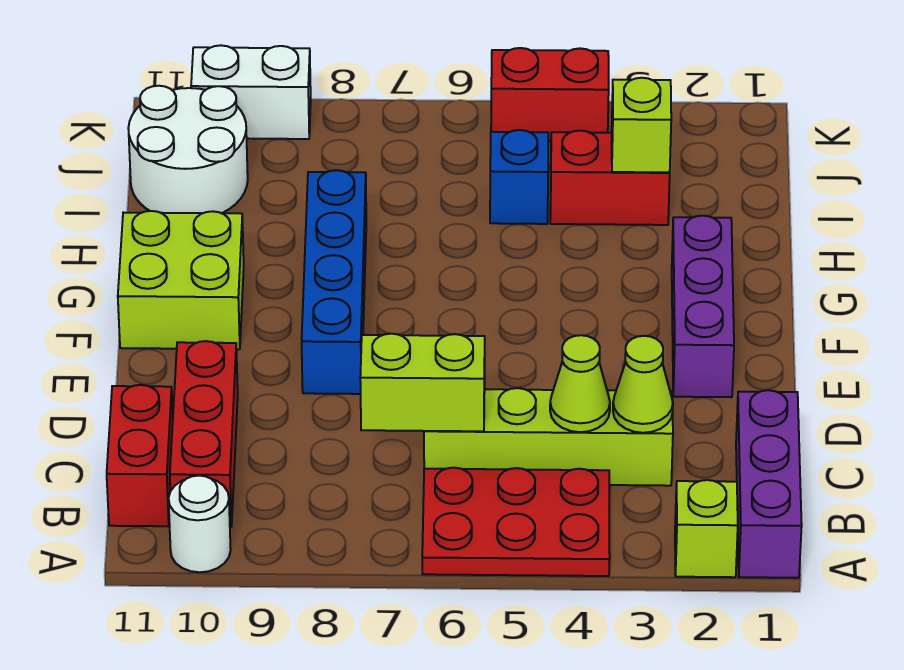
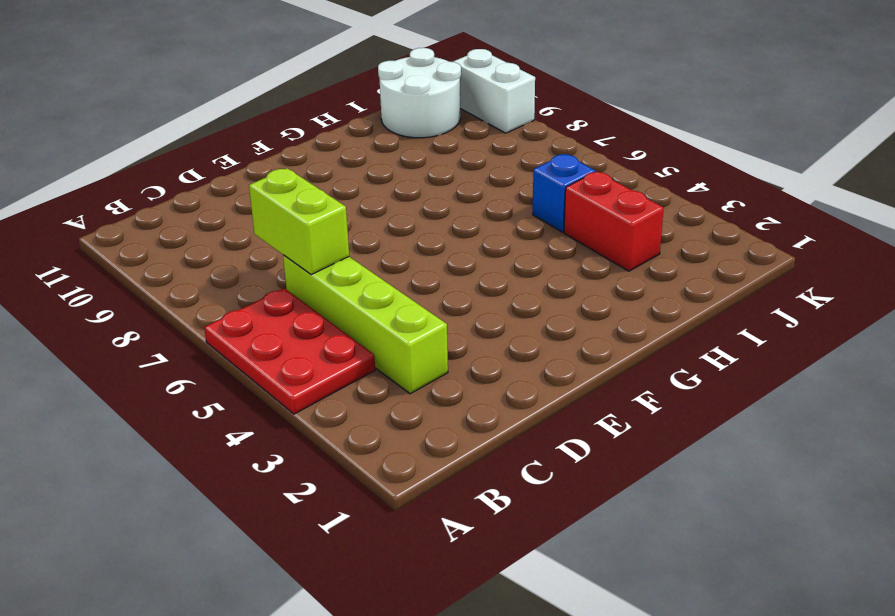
none -> purple brick A1:C1 level 1
none -> lime brick A2 level 1
none -> white round brick A10 level 1

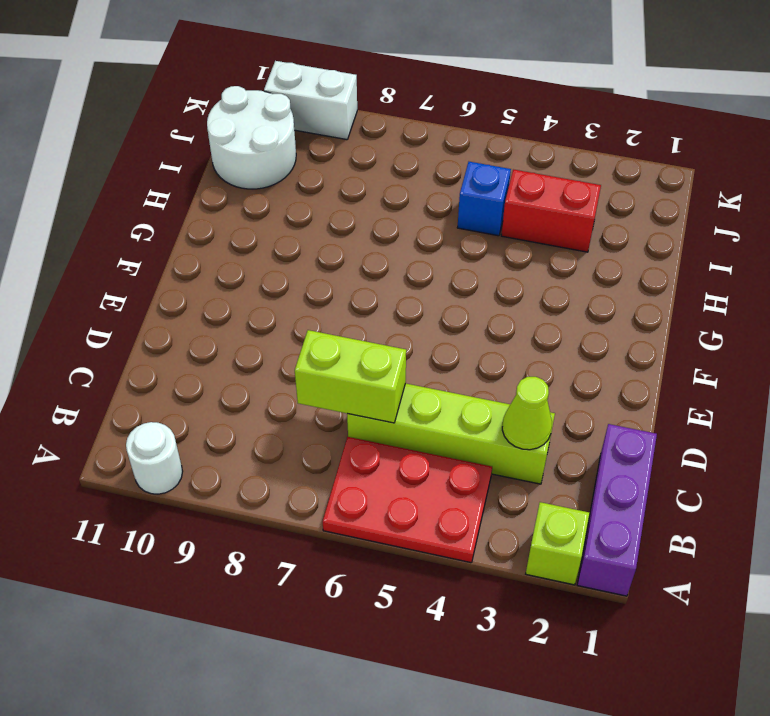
none -> red brick B10:D10 level 1
none -> red brick B11:C11 level 1
none -> purple brick E2:G2 level 1

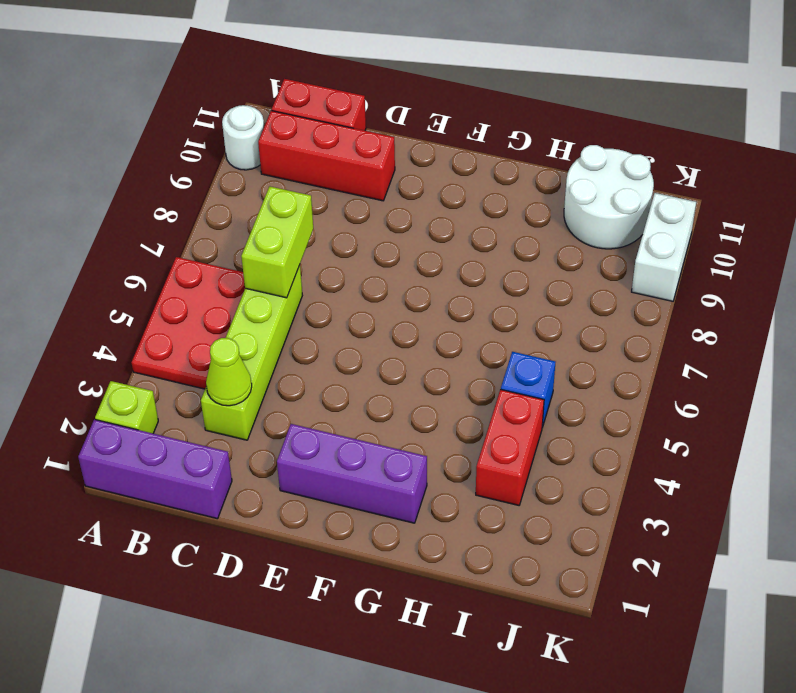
none -> blue brick E8:H8 level 1
none -> lime brick F10:G11 level 1
none -> red brick K4:K5 level 1

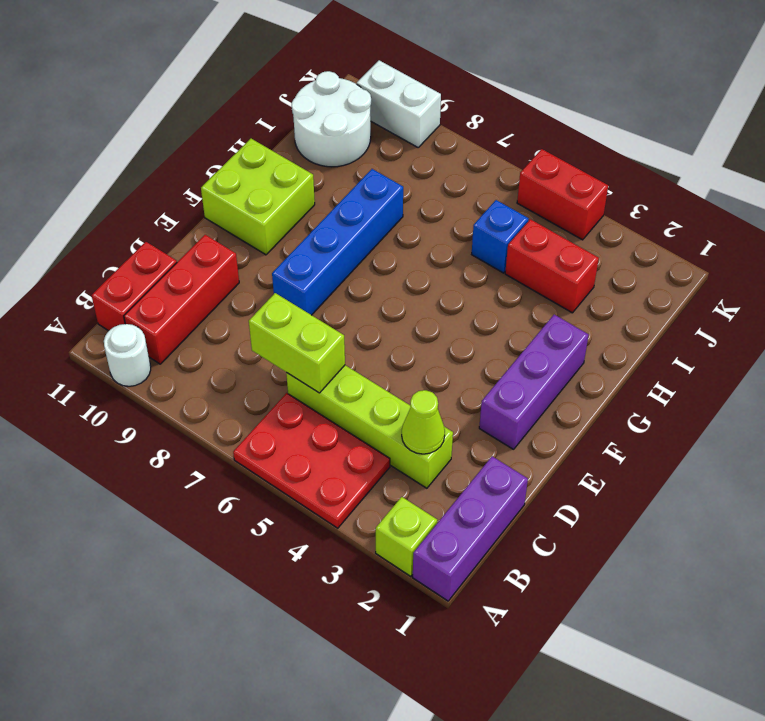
none -> lime cone C4 level 2
none -> lime brick I3 level 2

